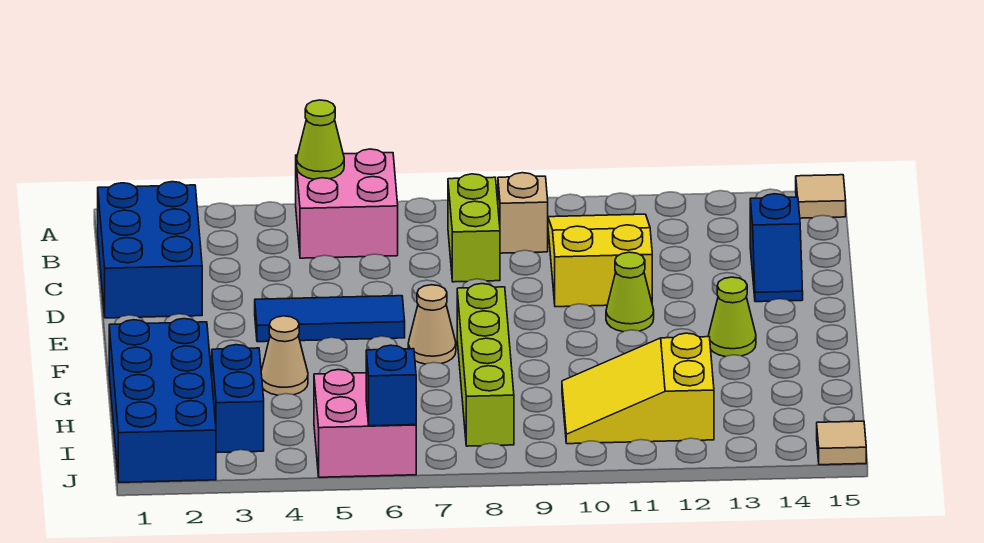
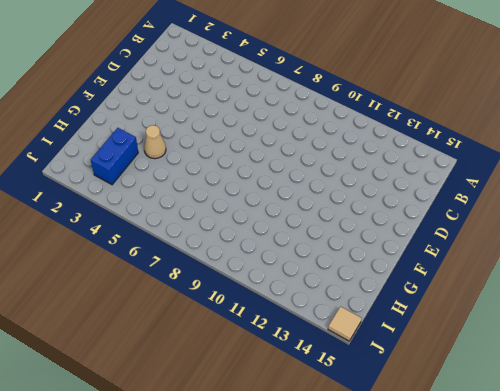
none -> pink brick A5:B6 level 1
none -> tan tile A15 level 1
none -> blue brick B1:D2 level 1

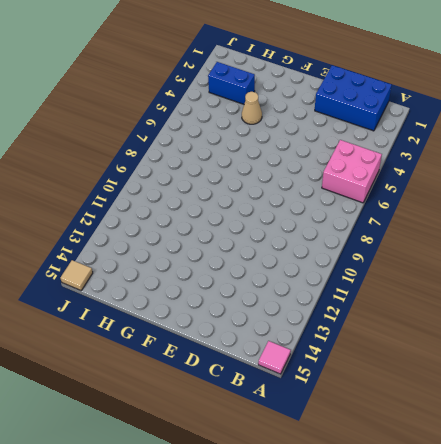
pink tile A15 level 1 -> tan tile A15 level 1
none -> lime brick B8:C8 level 1
none -> tan brick B9 level 1
none -> yellow slope B10:D11 level 1 top D

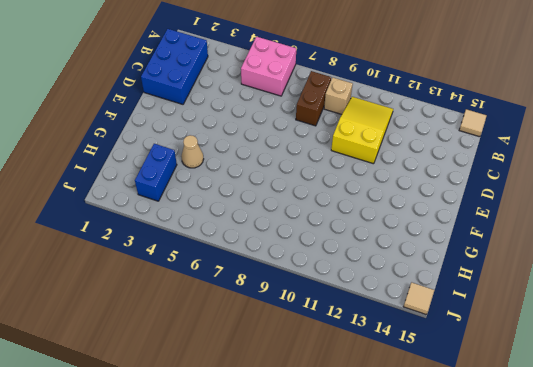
brown brick B8:C8 level 1 -> lime brick B8:C8 level 1
none -> blue slope C14:D14 level 1 top C
none -> blue tile E4:E6 level 1
none -> lime cone E11 level 1

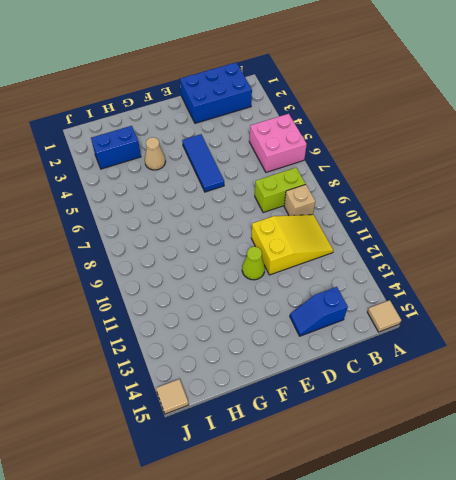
none -> tan cone F7 level 1
none -> lime brick F8:I8 level 1
none -> lime cone F13 level 1

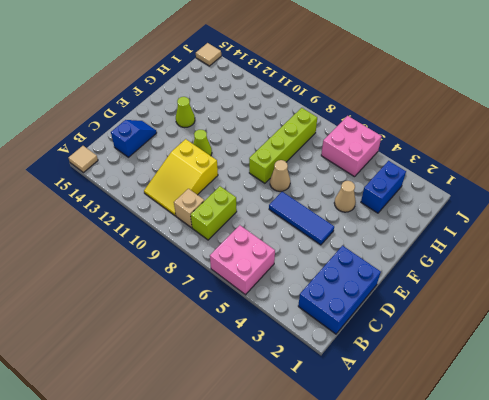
none -> blue brick G1:J2 level 1
none -> yellow slope H10:I12 level 1 top 12
none -> lime cone A5 level 2

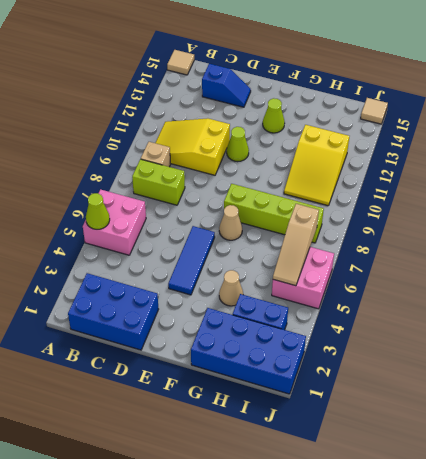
tan slope I5:I7 level 2 top 7 -> none
none -> blue brick J6 level 2

